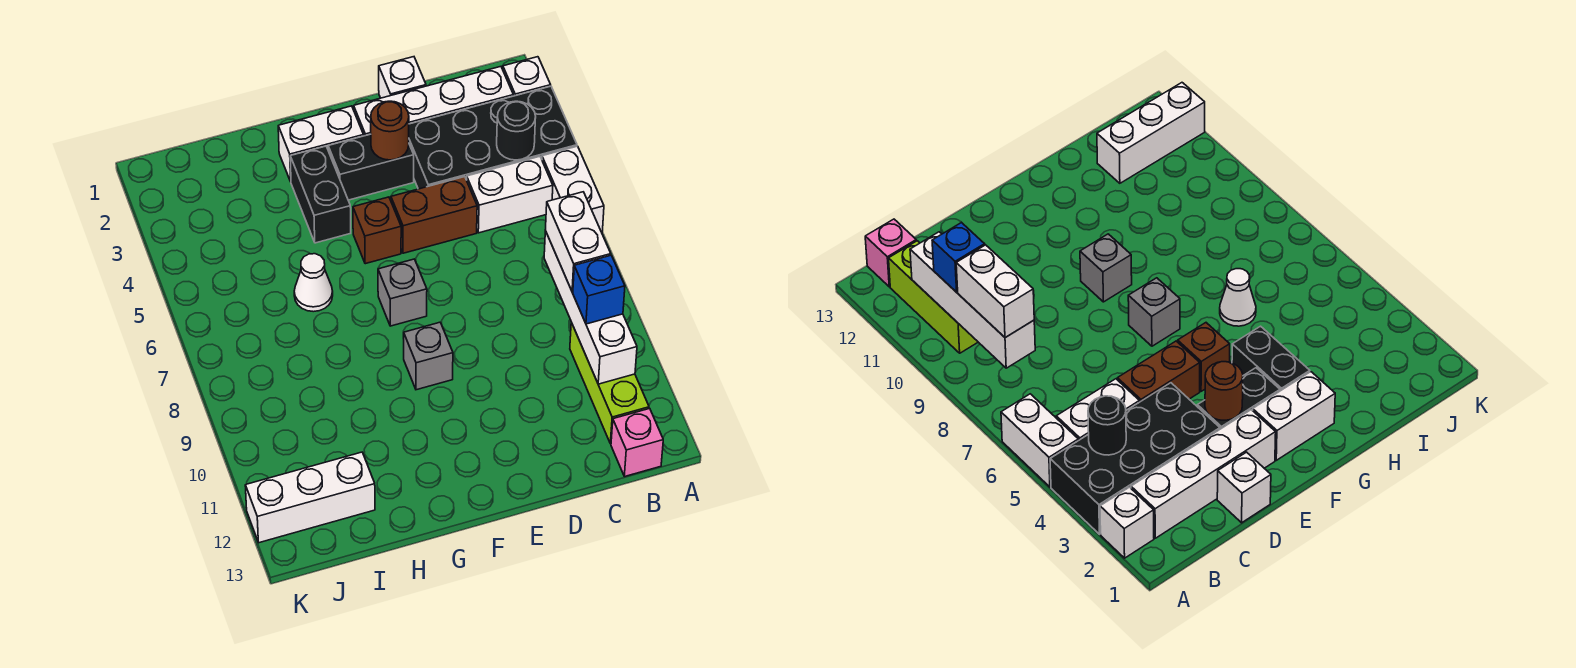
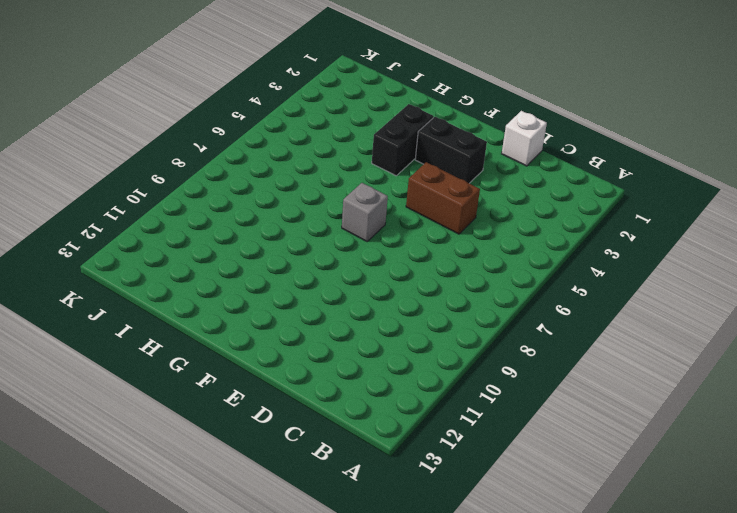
none -> white brick A2 level 1
none -> black brick A3:D4 level 1
none -> white brick A5:A6 level 1

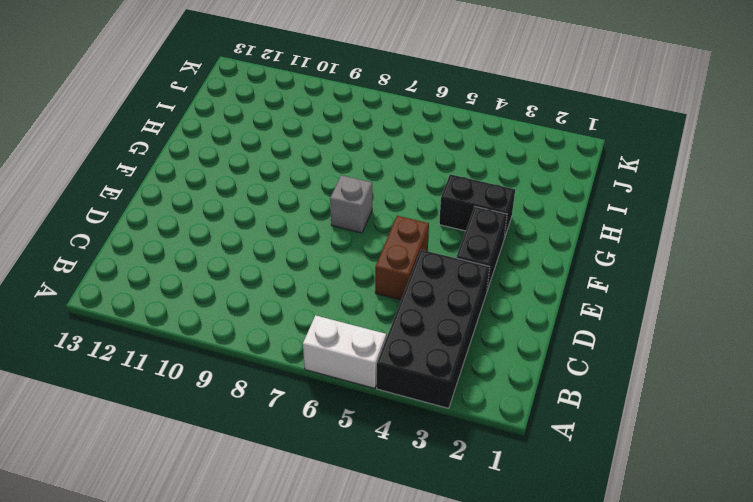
none -> white brick A2 level 1
none -> white brick B2:E2 level 1
none -> white brick B5:C5 level 1

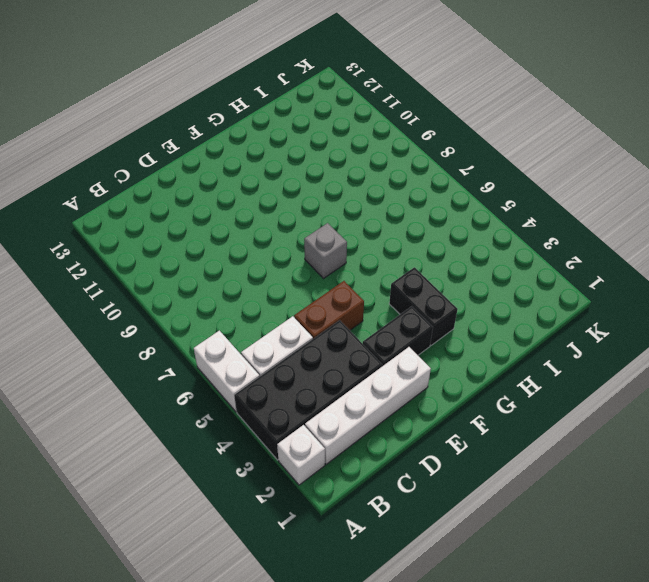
none -> lime brick B10:B12 level 1
none -> pink brick B13 level 1
none -> white brick D1 level 1

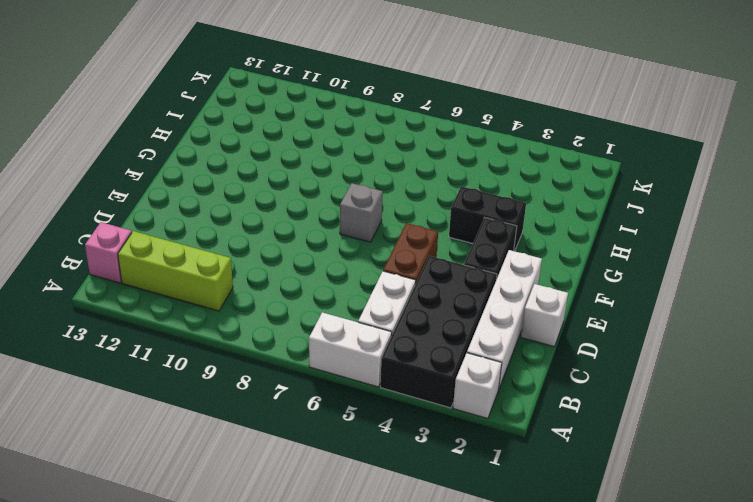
none -> white brick F2:G2 level 1
none -> brown brick F5 level 1
none -> grey brick F9 level 1

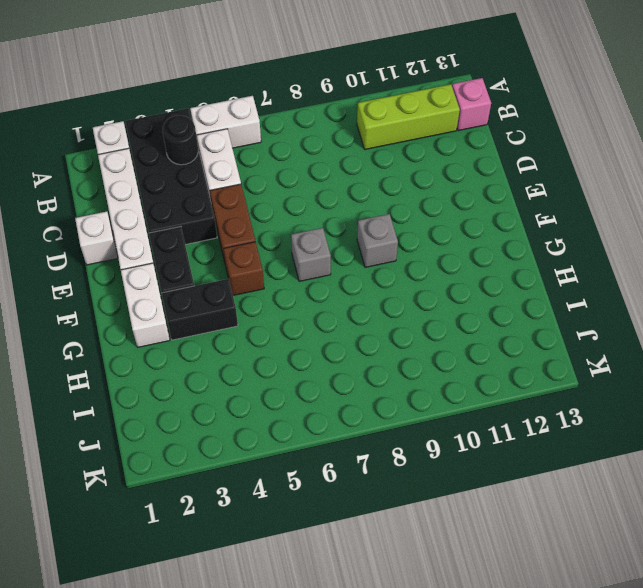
none -> white cone H6 level 1
none -> white brick I12:K12 level 1
none -> white brick B8:B11 level 2

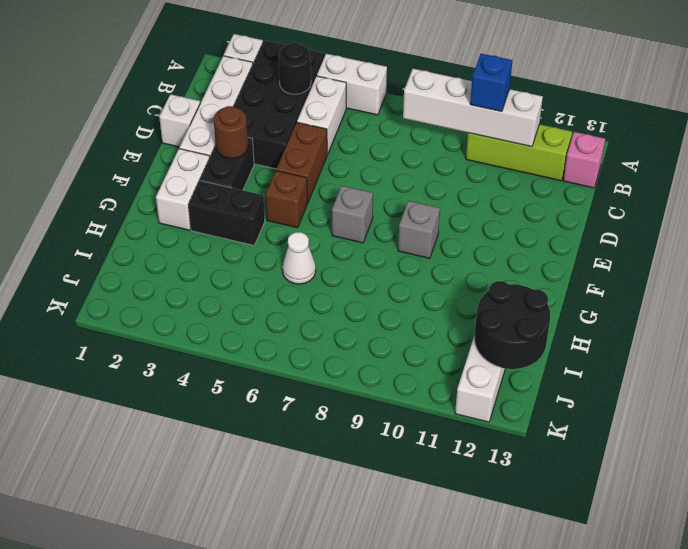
black round brick I12:J13 level 2 -> none
none -> white brick B8:B9 level 3

